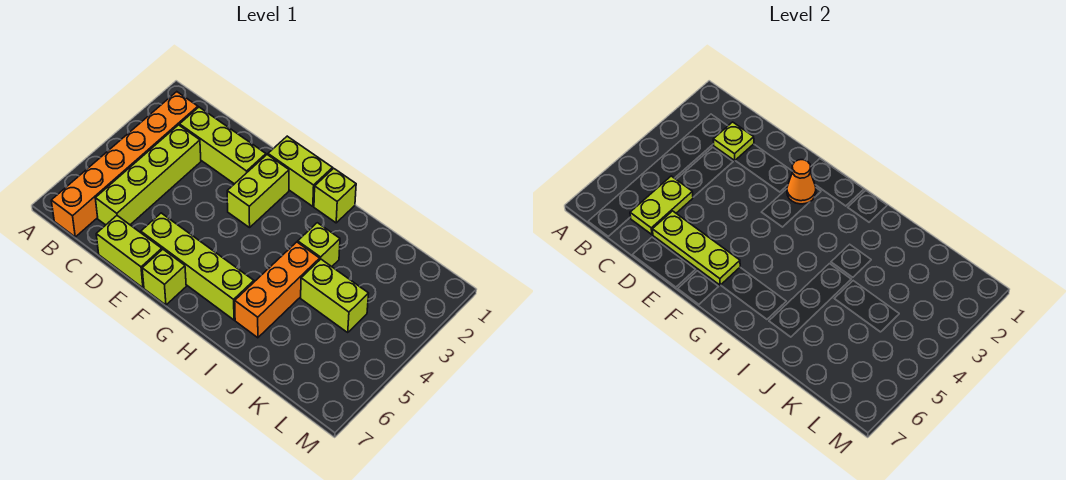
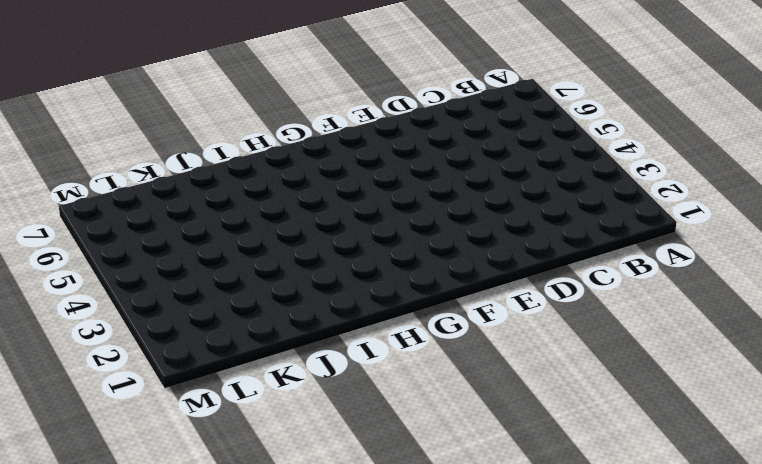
none -> orange brick B2:B7 level 1
none -> lime brick C2:E2 level 1
none -> lime brick C3:C6 level 1

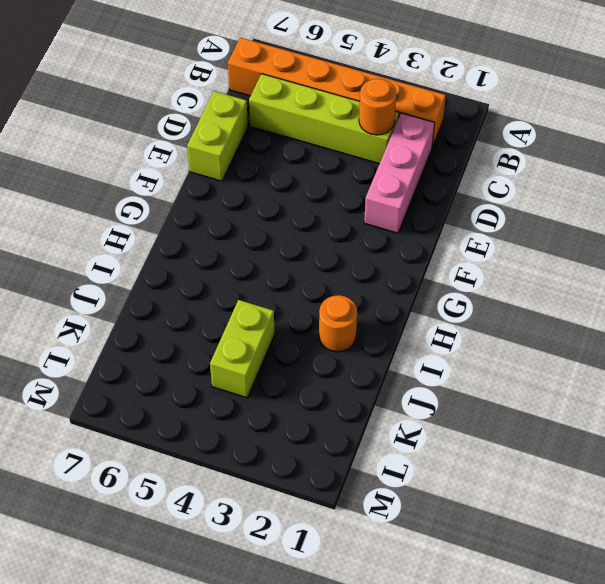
pink brick C2:E2 level 1 -> lime brick C2:E2 level 1
orange round brick C3 level 2 -> none
orange round brick I2 level 1 -> none
none -> lime brick E6:H6 level 1
none -> lime brick F1:G1 level 1
none -> lime brick F2:F3 level 1

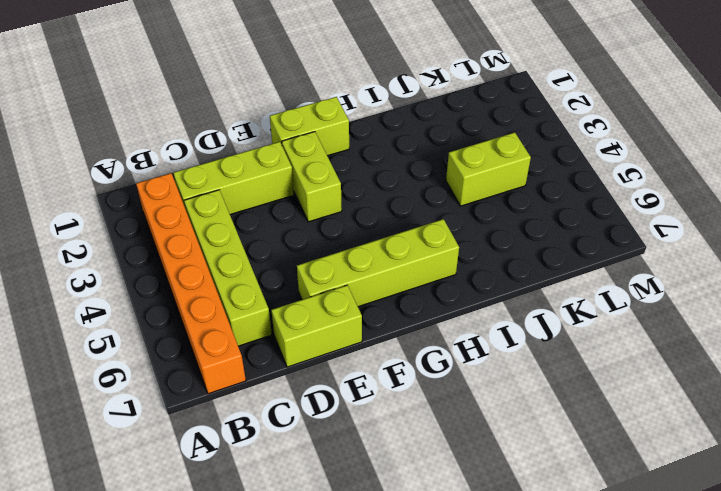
none -> lime brick F7 level 1
none -> lime brick H1 level 1
none -> lime brick I3 level 1

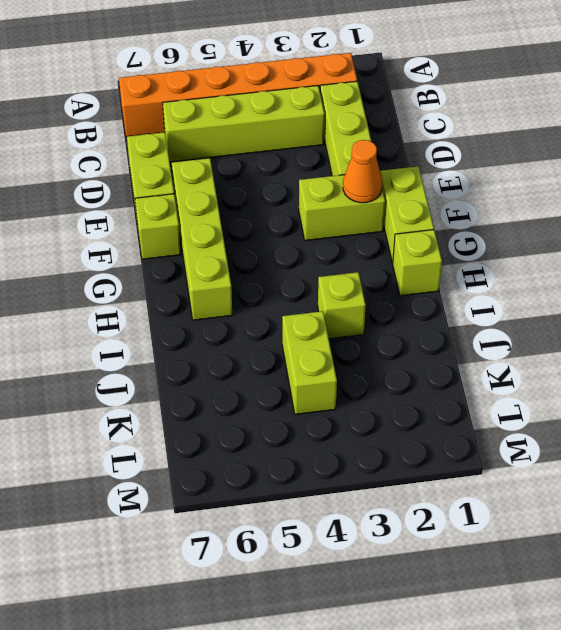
none -> orange brick I4:I6 level 1
none -> lime plate C2 level 2
none -> lime plate C5:C6 level 2

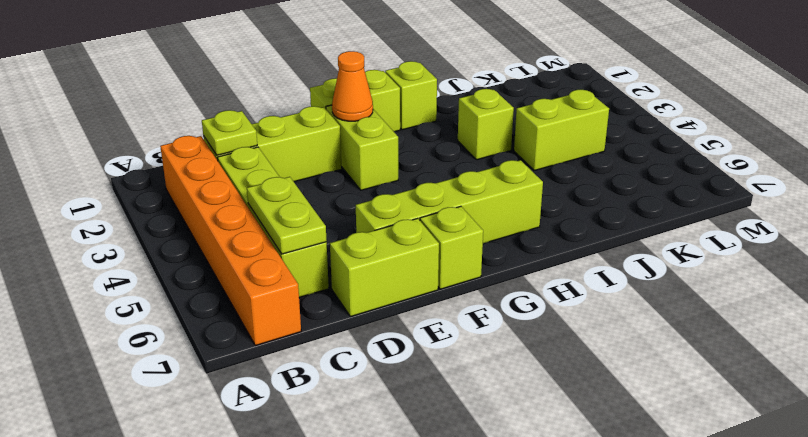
none -> orange brick I4:I6 level 1
none -> lime plate D6:F6 level 2

